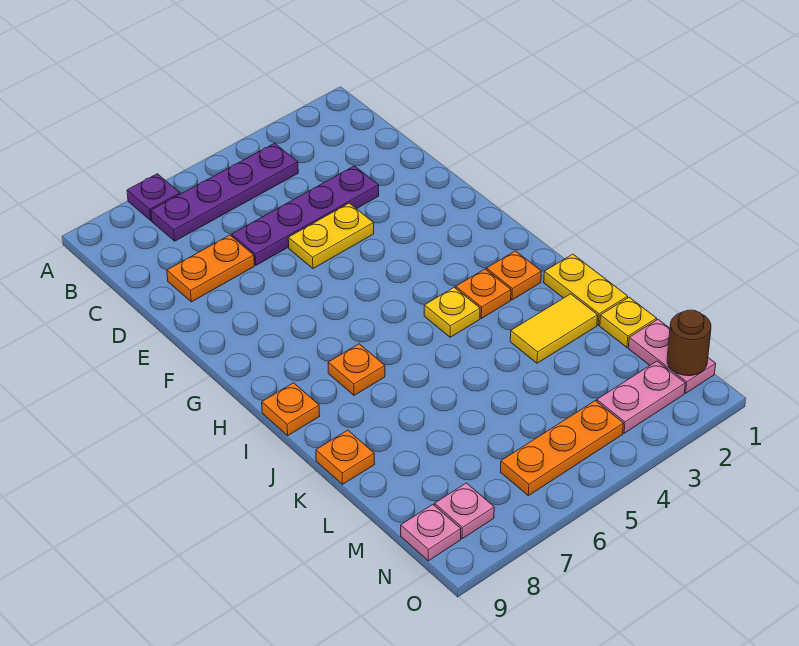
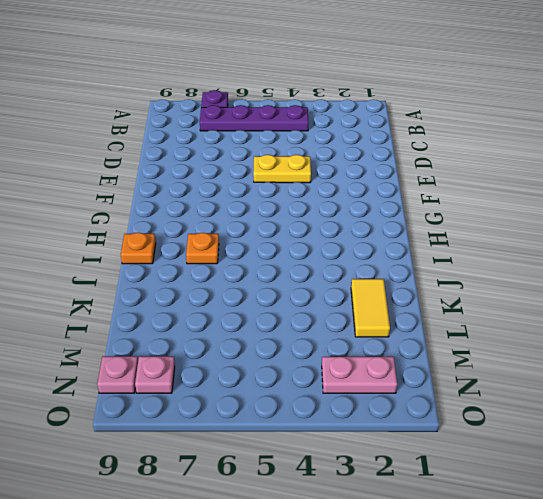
yellow tile K2:L2 level 1 -> yellow tile K2:K3 level 1
none -> purple plate D3:D6 level 1
none -> orange plate D7:D8 level 1
none -> orange plate I2 level 1

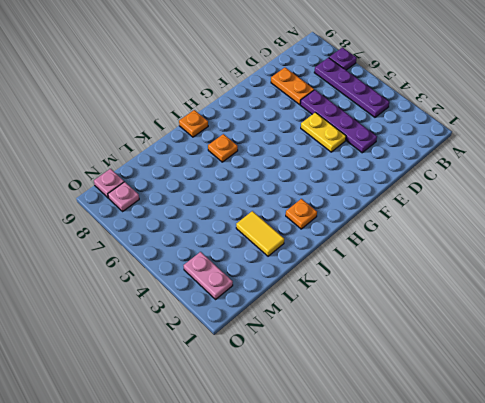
none -> orange plate I3 level 1
none -> yellow plate I4 level 1
none -> yellow plate J1:K1 level 1

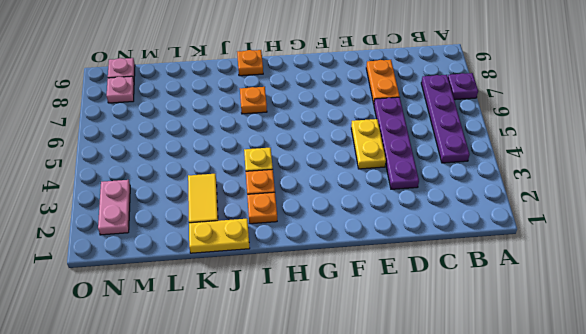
none -> orange plate K9 level 1
none -> yellow plate L1 level 1
none -> pink plate M1:N1 level 1

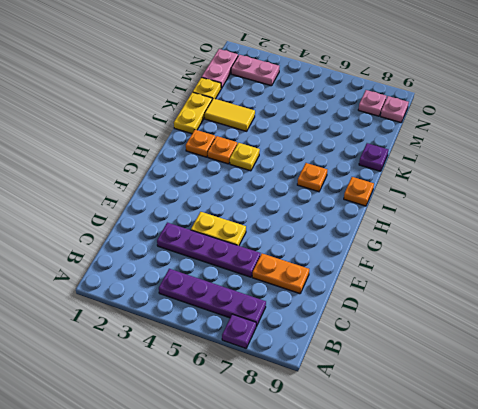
purple plate K9 level 1 -> orange plate K9 level 1
none -> orange plate N4:N6 level 1
none -> brown round brick N1 level 2

